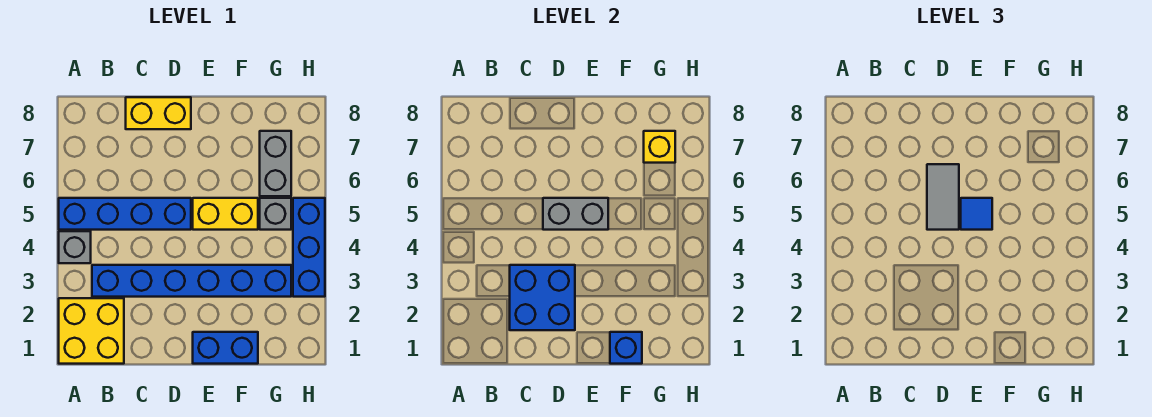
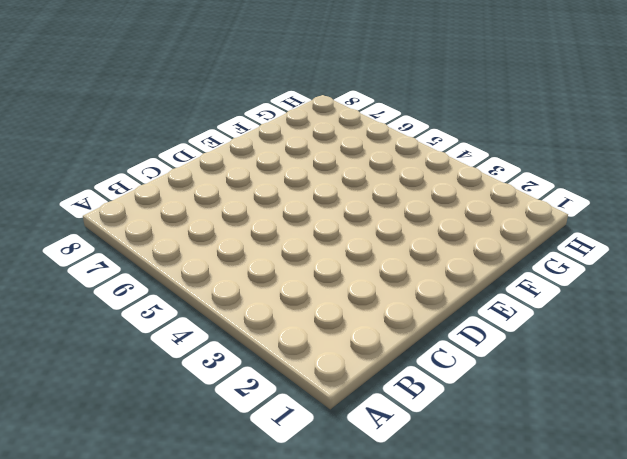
none -> yellow brick A1:B2 level 1
none -> grey brick A4 level 1
none -> blue brick A5:D5 level 1

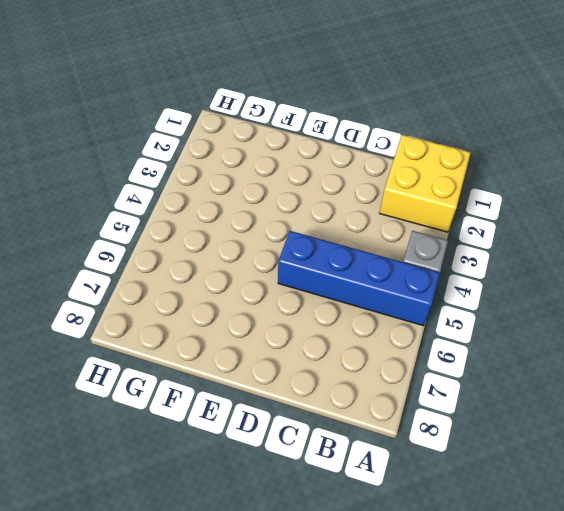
none -> blue brick B3:G3 level 1
none -> yellow brick C8:D8 level 1
none -> blue brick E1:F1 level 1

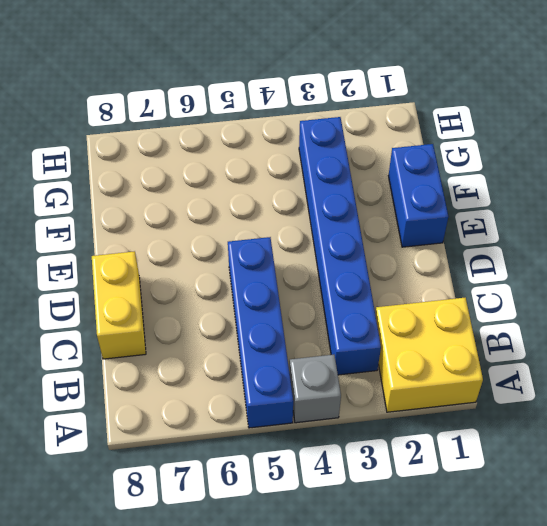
none -> yellow brick E5:F5 level 1
none -> grey brick G5 level 1
none -> grey brick G6:G7 level 1

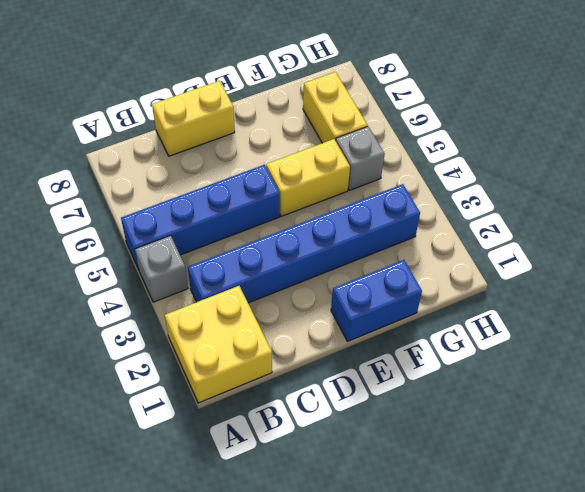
yellow brick G6:G7 level 1 -> grey brick G6:G7 level 1
none -> blue brick H3:H5 level 1
none -> blue brick C2:D3 level 2
none -> grey brick D5:E5 level 2

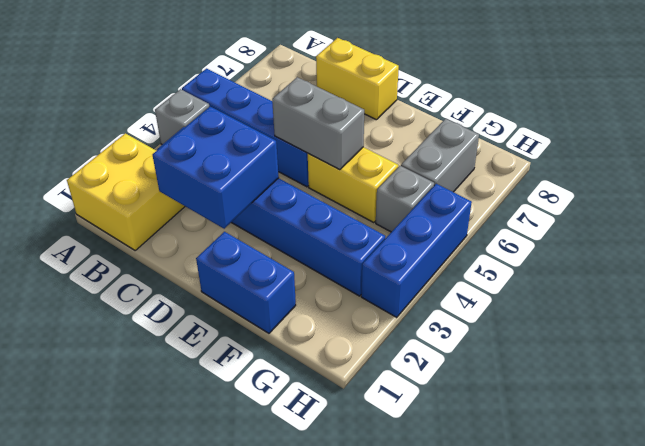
none -> blue brick F1 level 2
none -> yellow brick G7 level 2
none -> grey tile D5:D6 level 3

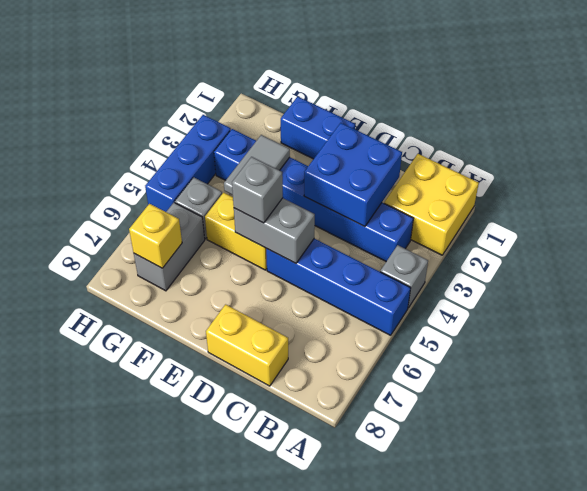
grey brick E5 level 3 -> blue tile E5 level 3
grey tile F3:F4 level 2 -> grey tile D5:D6 level 3
none -> blue brick F1 level 2

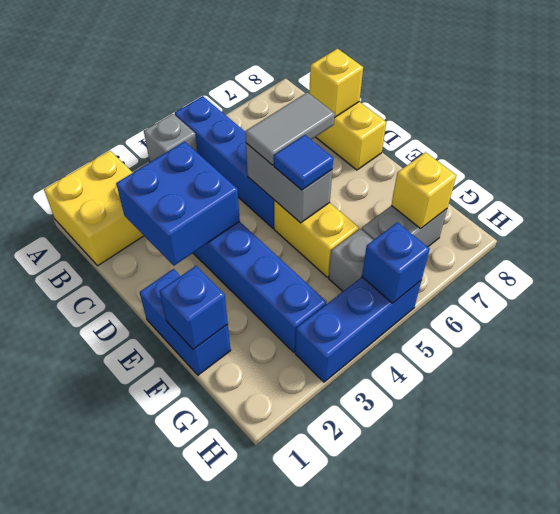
yellow brick C8 level 2 -> none
blue brick H5 level 2 -> none

